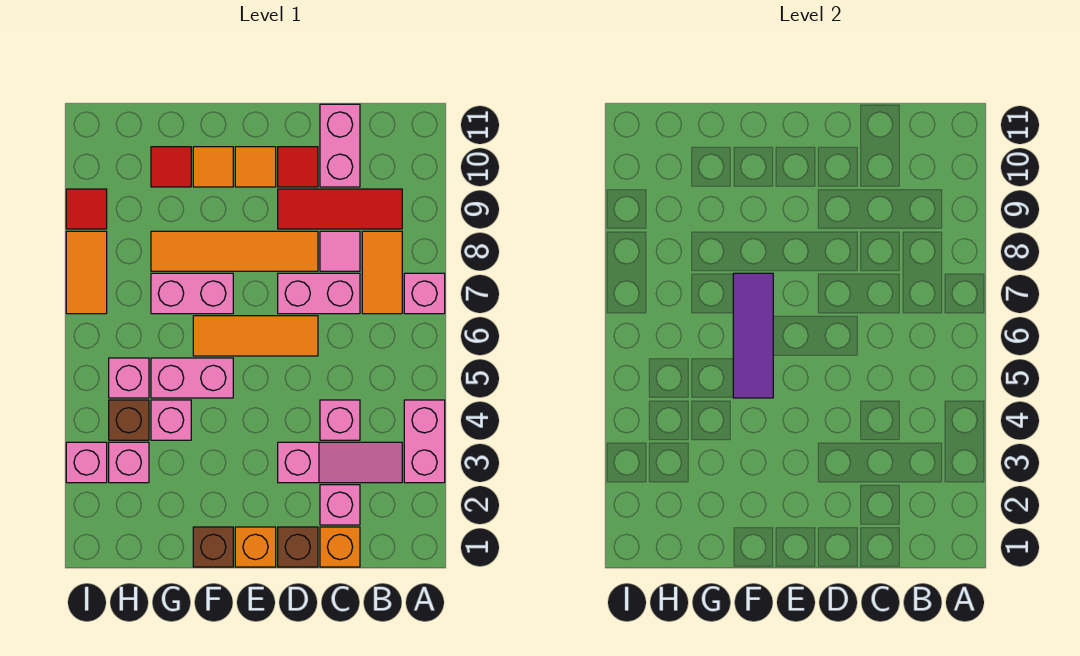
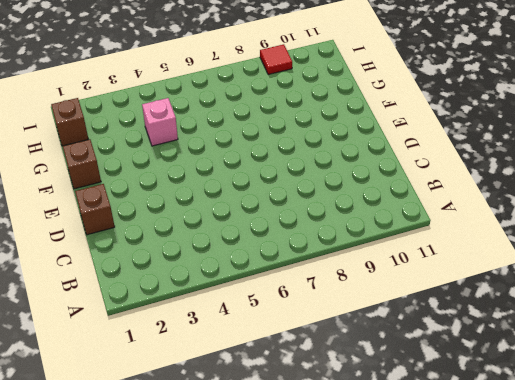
brown brick H1 level 1 -> brown brick H4 level 1
none -> pink brick A3:A4 level 1
none -> pink brick A7 level 1
none -> pink slope B3:D3 level 1 top D
none -> orange tile B7:B8 level 1

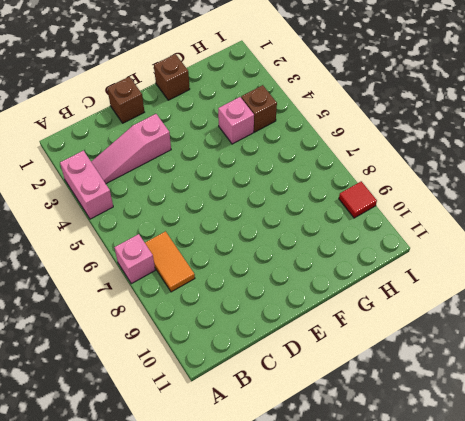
none -> red tile B9:D9 level 1
none -> orange brick C1 level 1
none -> pink brick C2 level 1
none -> pink brick C4 level 1

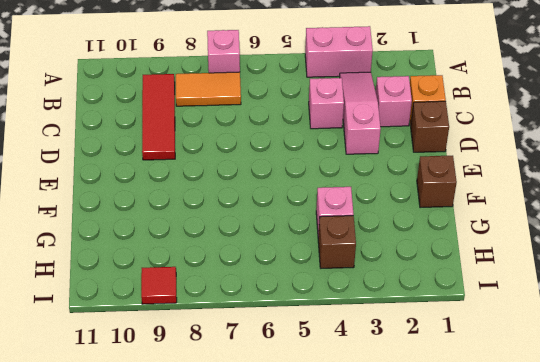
none -> pink brick C7:D7 level 1
none -> pink tile C8 level 1
none -> pink brick C10:C11 level 1
none -> orange tile D6:F6 level 1

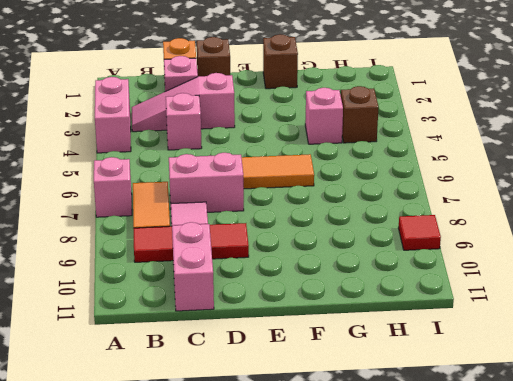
none -> orange tile D8:G8 level 1
none -> red tile D10 level 1
none -> orange brick E1 level 1
none -> orange tile E10 level 1

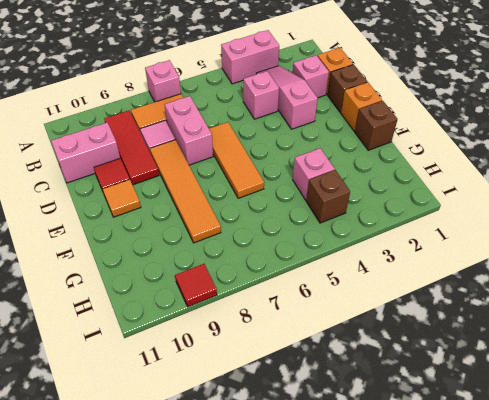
none -> pink brick F5:G5 level 1
none -> pink brick F7:G7 level 1
none -> orange tile F10 level 1
none -> red tile G10 level 1

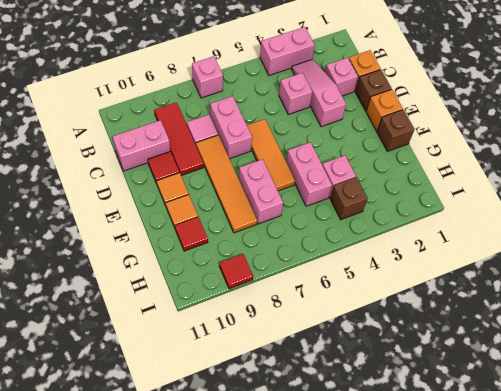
none -> orange tile B7:B8 level 1
none -> pink brick H3 level 1
none -> pink brick H5 level 1
none -> pink brick I3 level 1

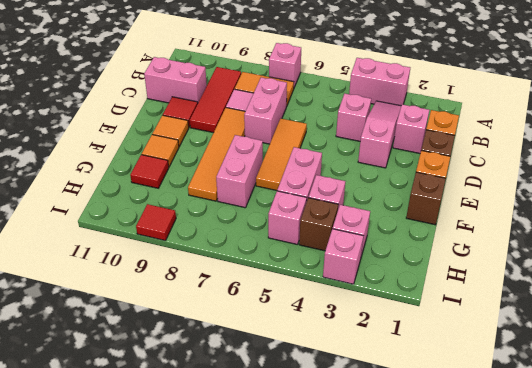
none -> orange tile I7:I8 level 1
none -> purple tile F5:F7 level 2

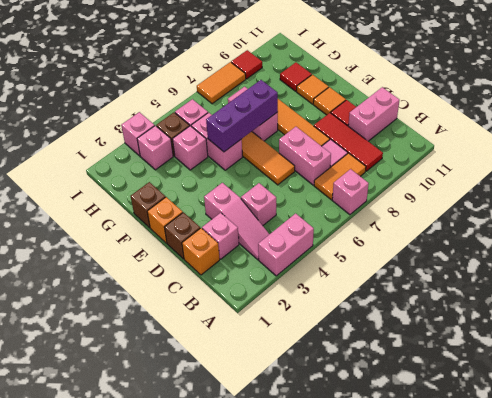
purple brick F5:F7 level 2 -> purple tile F5:F7 level 2

